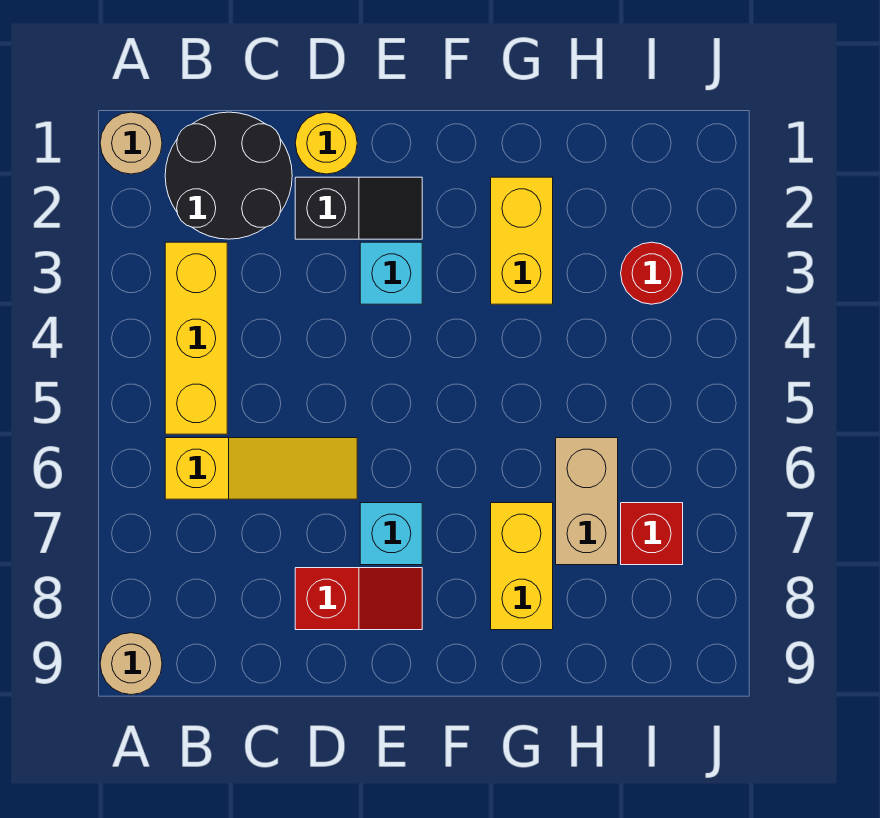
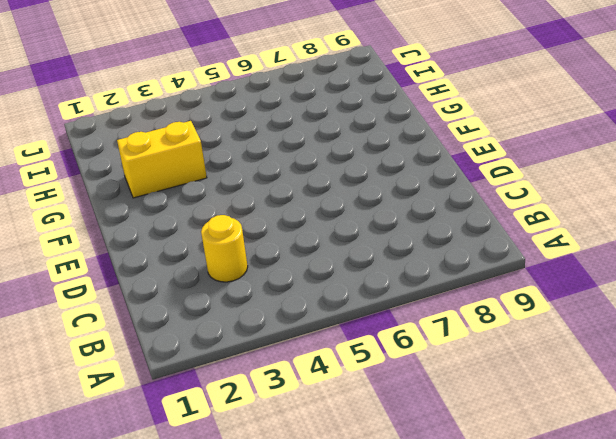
yellow round brick C3 level 1 -> yellow round brick D1 level 1
none -> tan round brick A1 level 1
none -> tan round brick A9 level 1
none -> black round brick B1:C2 level 1

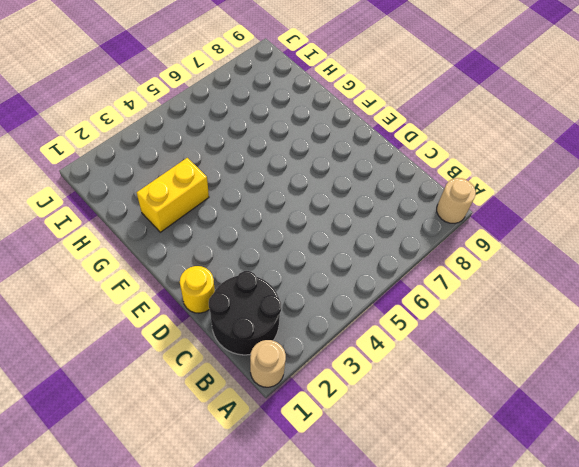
none -> yellow brick B3:B5 level 1
none -> yellow slope B6:D6 level 1 top B
none -> black slope D2:E2 level 1 top D

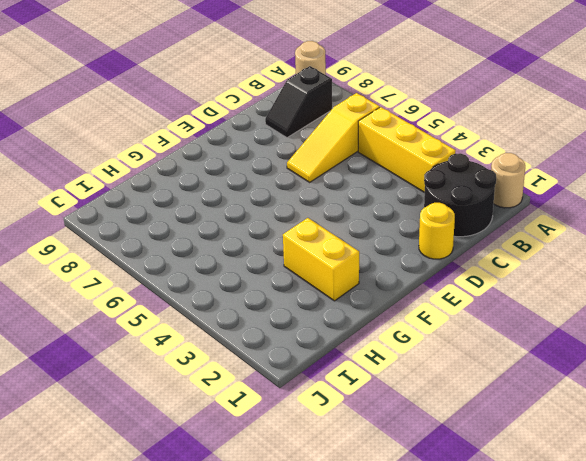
black slope B8:C8 level 1 top B -> black slope D2:E2 level 1 top D
none -> red slope D8:E8 level 1 top D
none -> cyan brick E3 level 1
none -> cyan brick E7 level 1

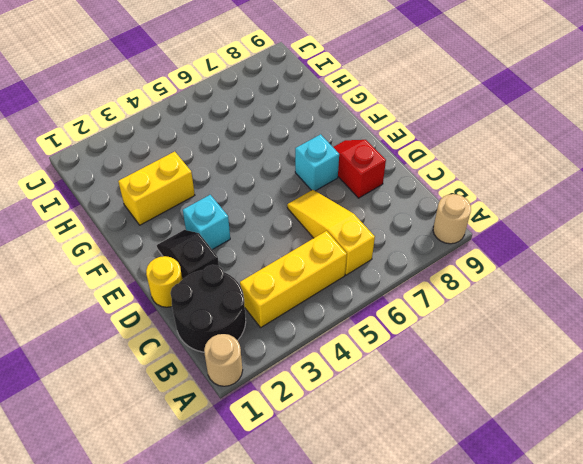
none -> yellow brick G7:G8 level 1
none -> tan brick H6:H7 level 1
none -> red round brick I3 level 1

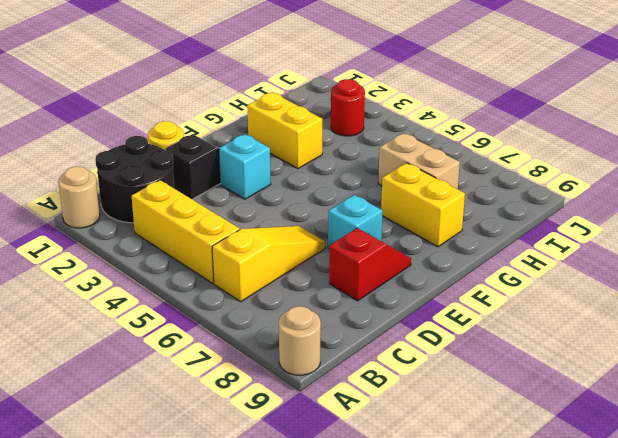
none -> red brick I7 level 1

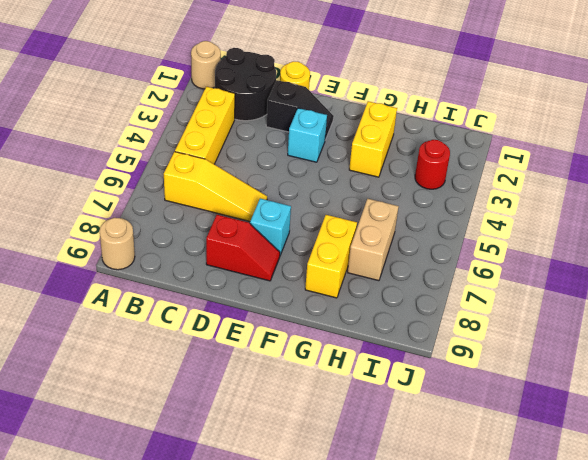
none -> red brick I7 level 1

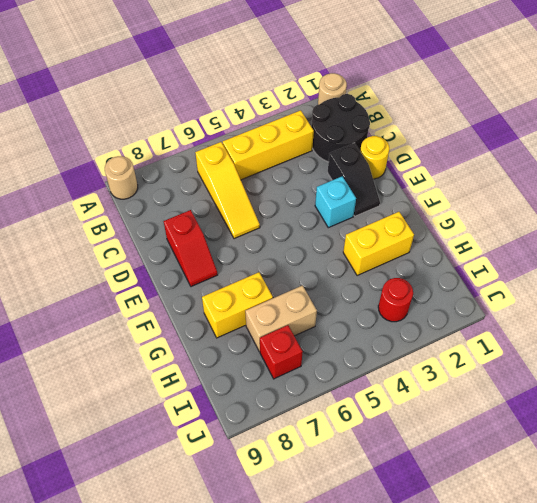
none -> cyan brick E7 level 1

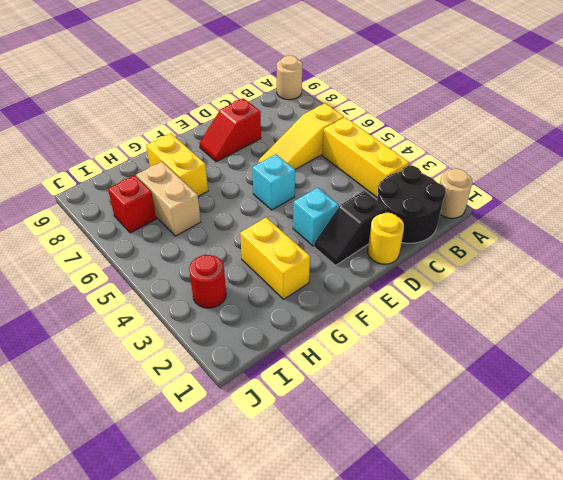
cyan brick E5 level 1 -> cyan brick E7 level 1

